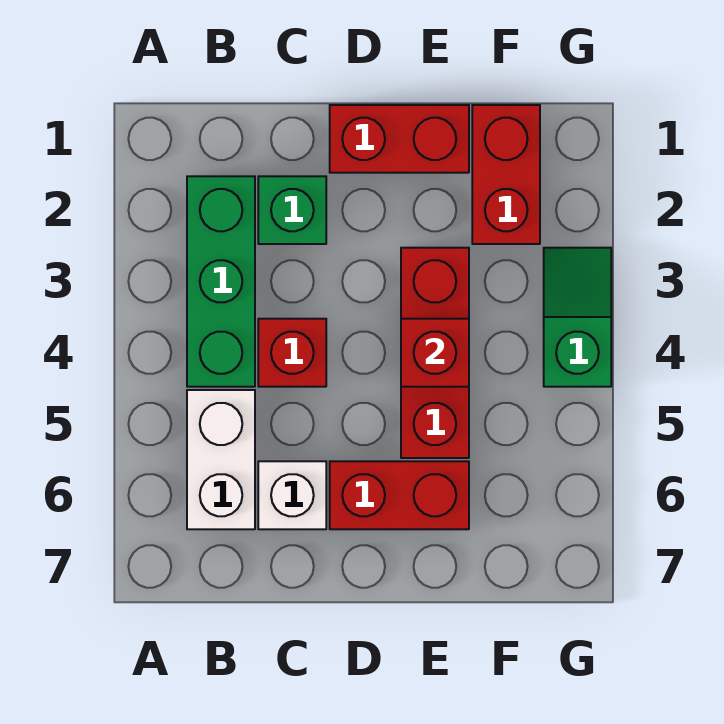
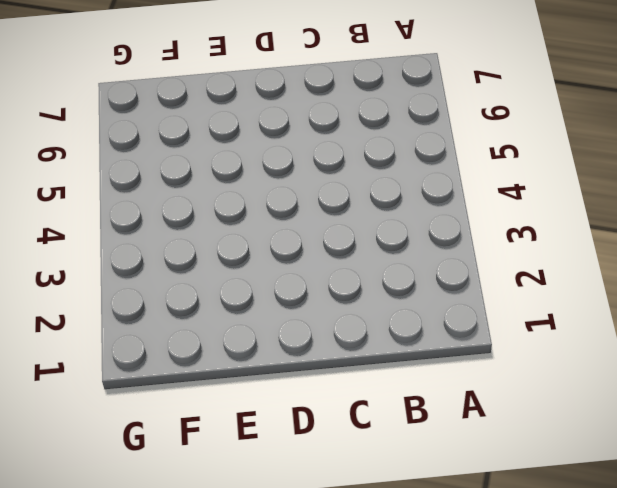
none -> green brick B2:B4 level 1
none -> white brick B5:B6 level 1

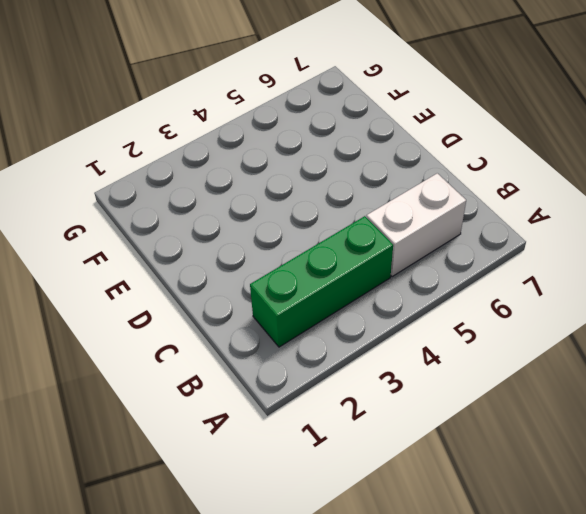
none -> green brick C2 level 1
none -> red brick C4 level 1

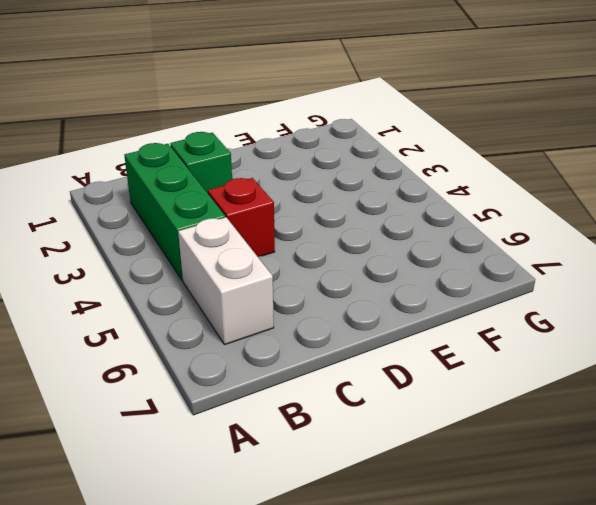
none -> white brick C6 level 1
none -> red brick D1:E1 level 1

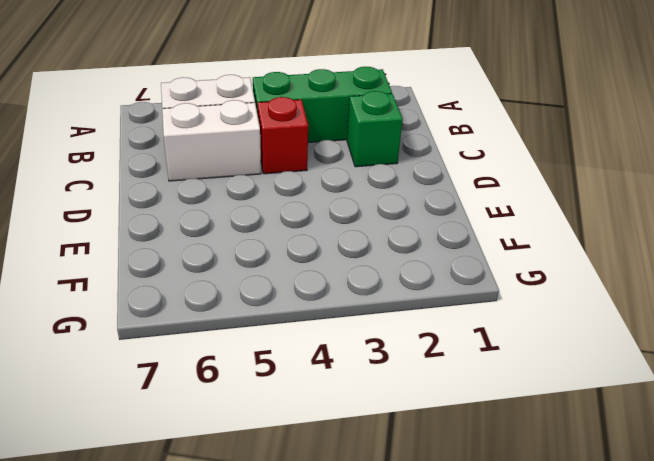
white brick C5:C6 level 1 -> white brick C6 level 1
none -> red brick D1:E1 level 1
none -> red brick D6:E6 level 1

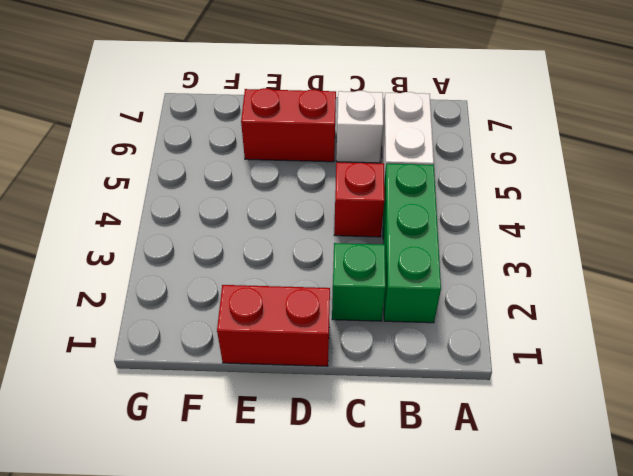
none -> red brick E3:E5 level 1
none -> red brick F1:F2 level 1

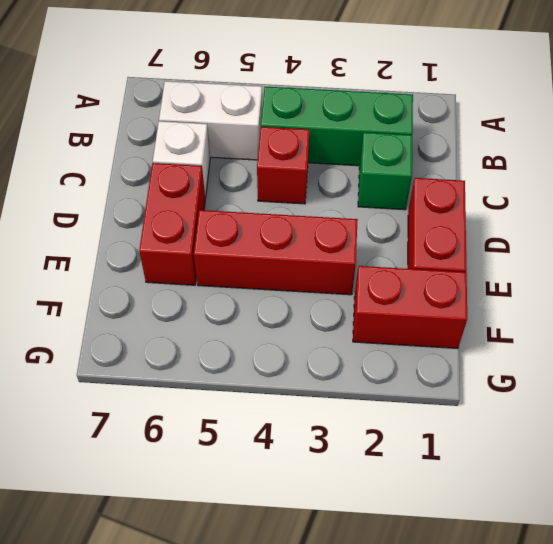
none -> green slope G3:G4 level 1 top 4
none -> red brick E4 level 2

